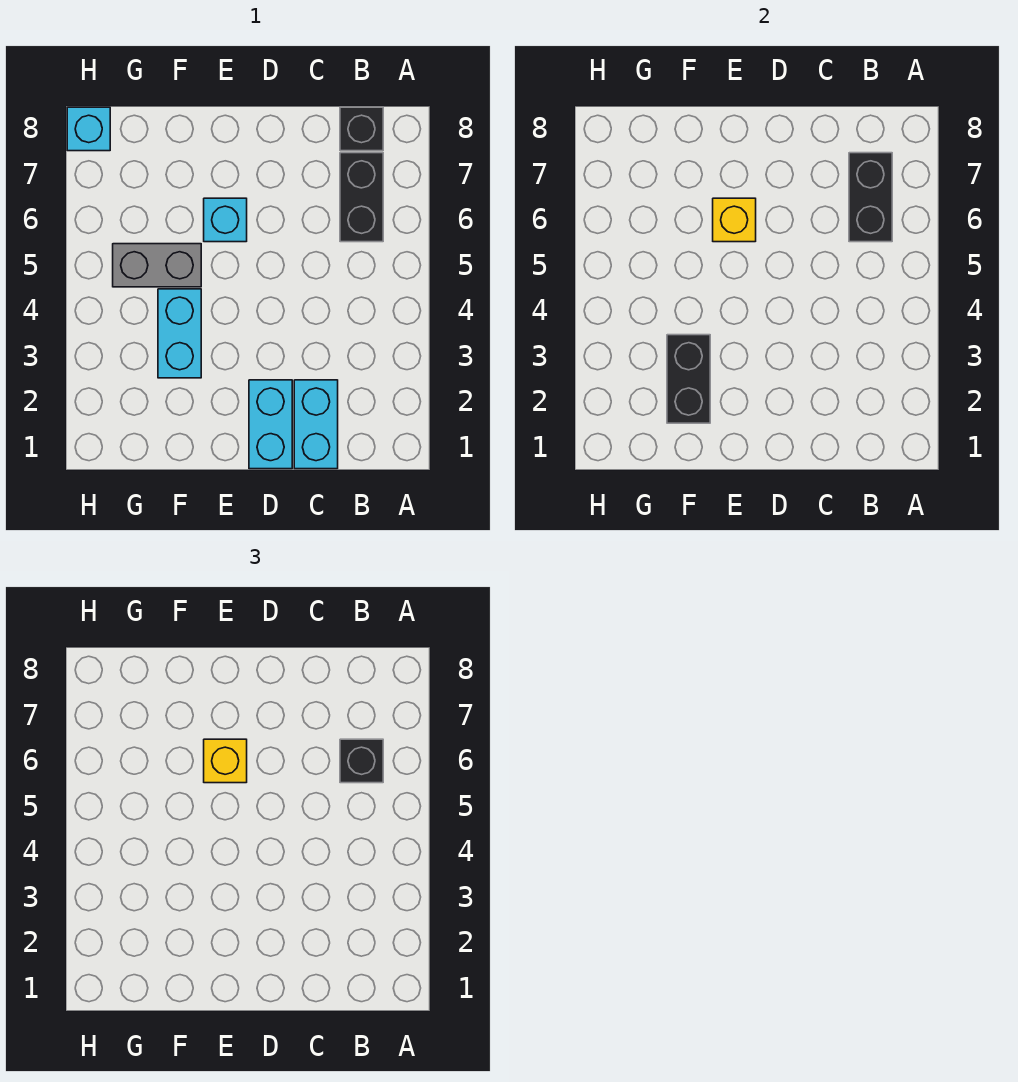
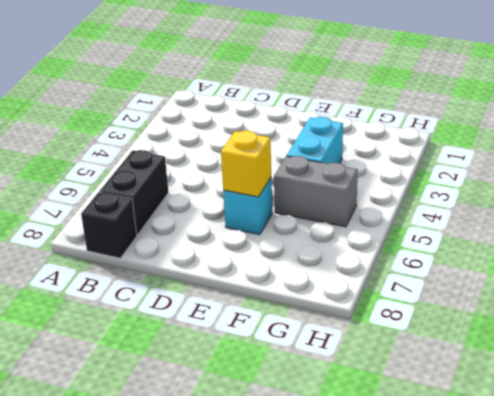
none -> cyan brick C1:C2 level 1
none -> cyan brick D1:D2 level 1
none -> cyan brick H8 level 1

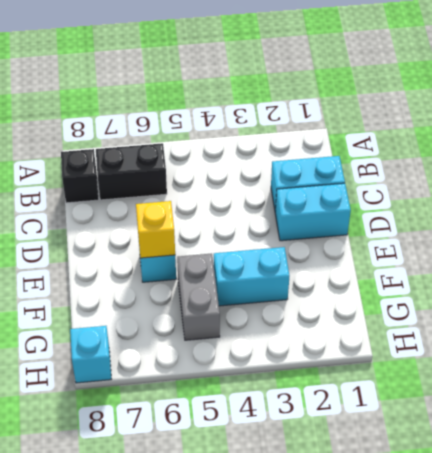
none -> black brick B6:B7 level 2
none -> black brick F2:F3 level 2
none -> black brick B6 level 3

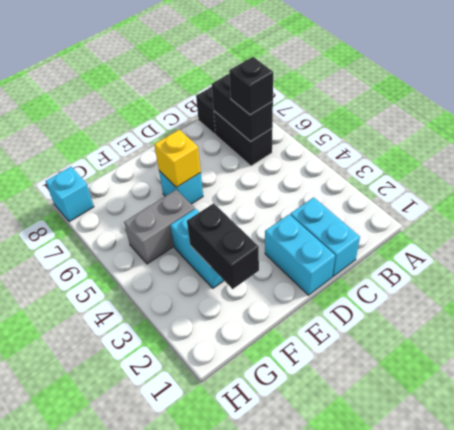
none -> yellow brick E6 level 3

